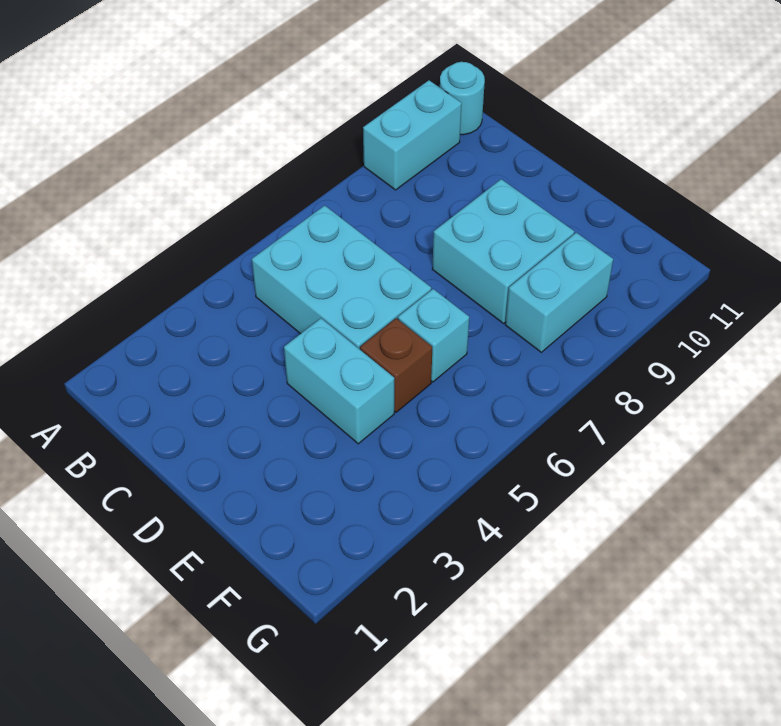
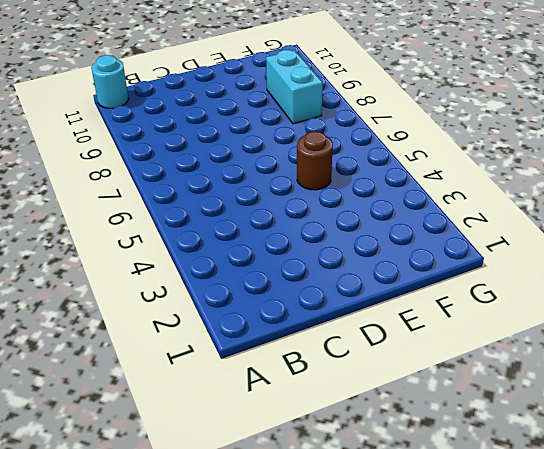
brown round brick E5 level 1 -> brown brick E5 level 1
none -> cyan brick A9:A10 level 1
none -> cyan brick B5:D6 level 1

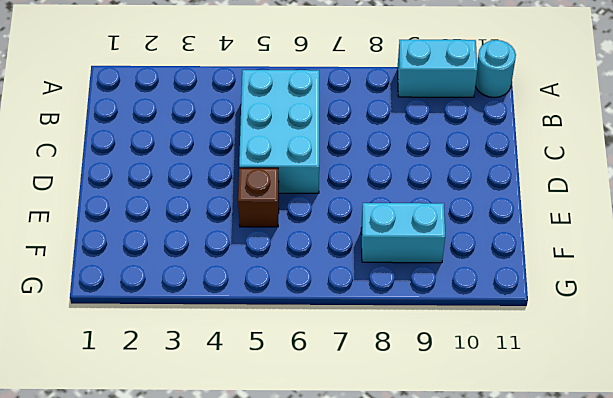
none -> cyan brick D4:E4 level 1
none -> cyan brick D8:E9 level 1

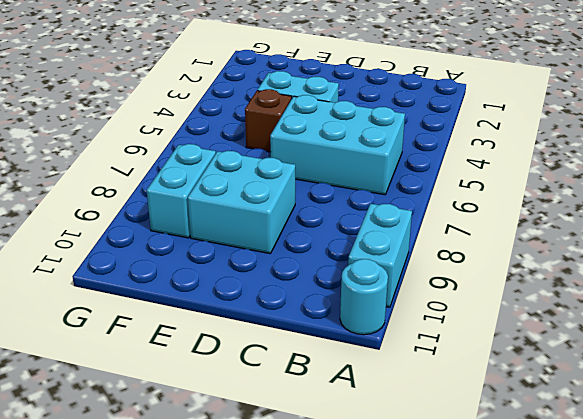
none -> cyan brick E6 level 1

